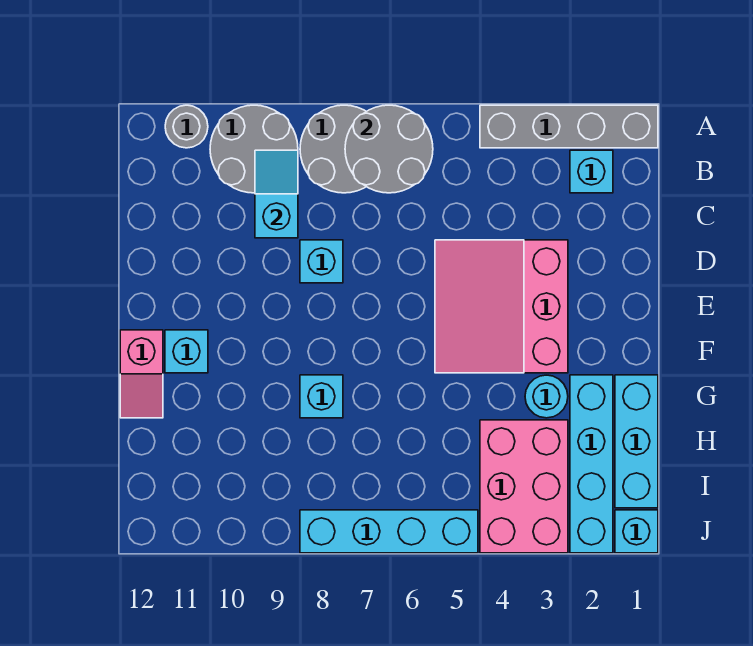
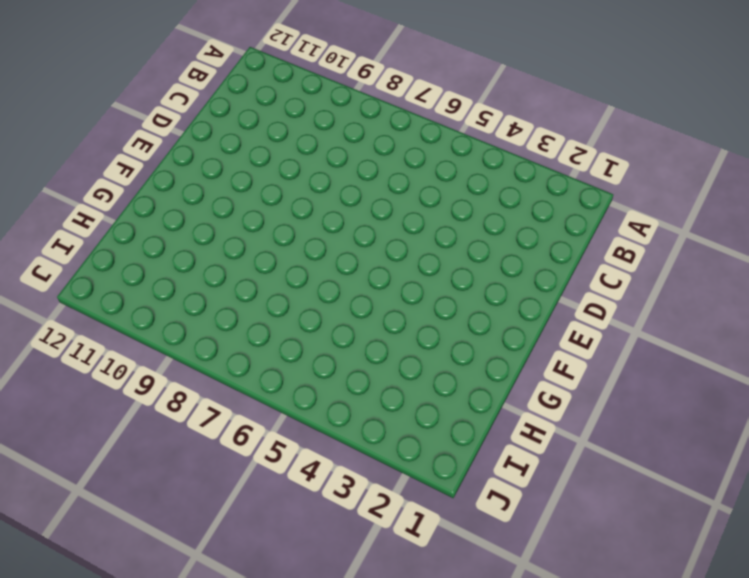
none -> grey brick A1:A4 level 1
none -> grey round brick A7:B8 level 1
none -> grey round brick A9:B10 level 1

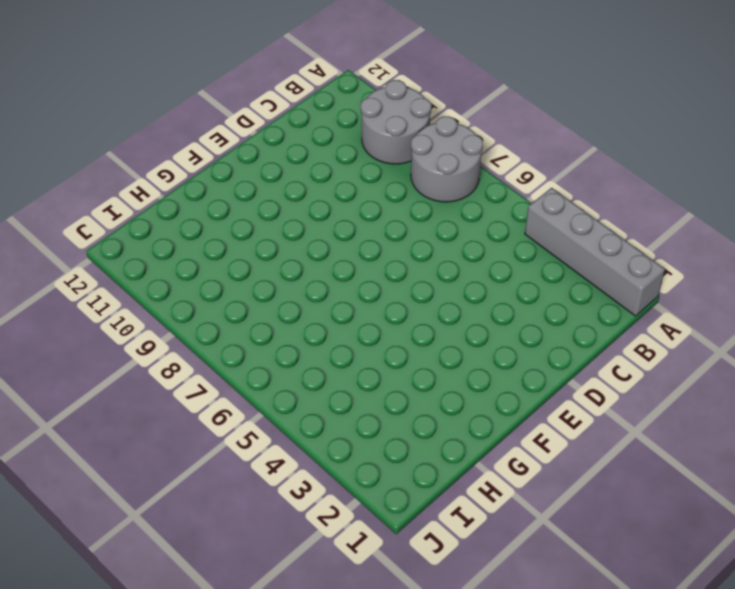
none -> grey round brick A11 level 1
none -> cyan brick B2 level 1
none -> pink slope D3:F5 level 1 top 3

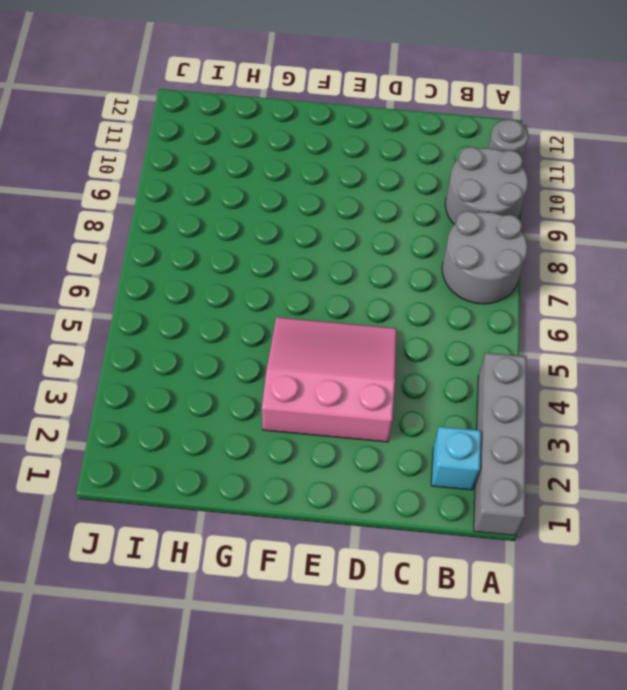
none -> cyan brick D8 level 1
none -> cyan brick F11 level 1
none -> pink slope F12:G12 level 1 top F

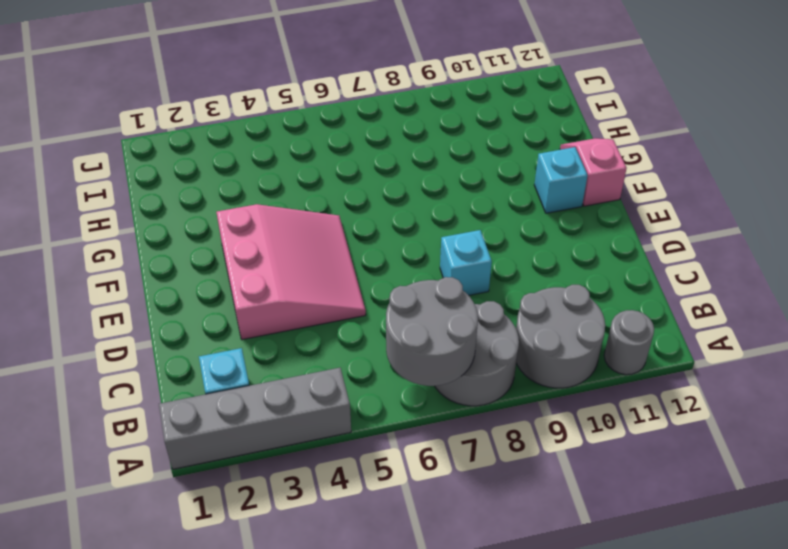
none -> cyan brick G1:I1 level 1
none -> cyan brick G2:J2 level 1
none -> cyan round brick G3 level 1

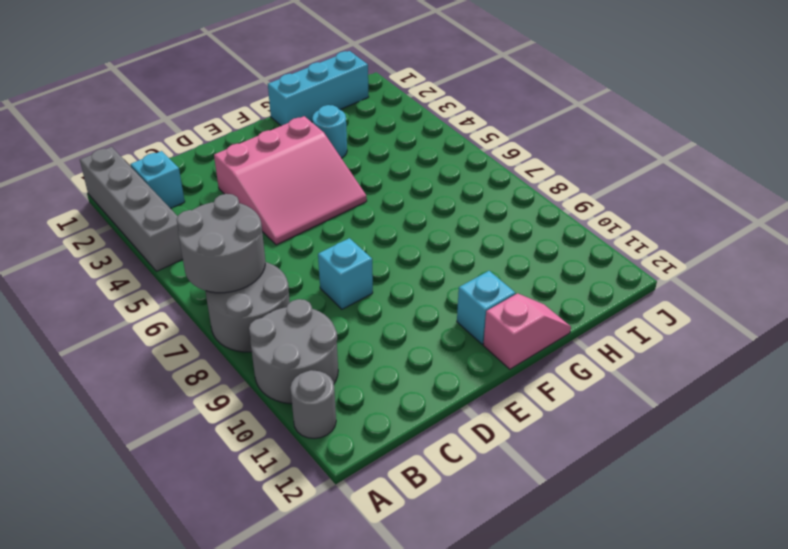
none -> cyan brick G2:J2 level 1
none -> cyan brick G8 level 1
none -> pink brick H3:J4 level 1

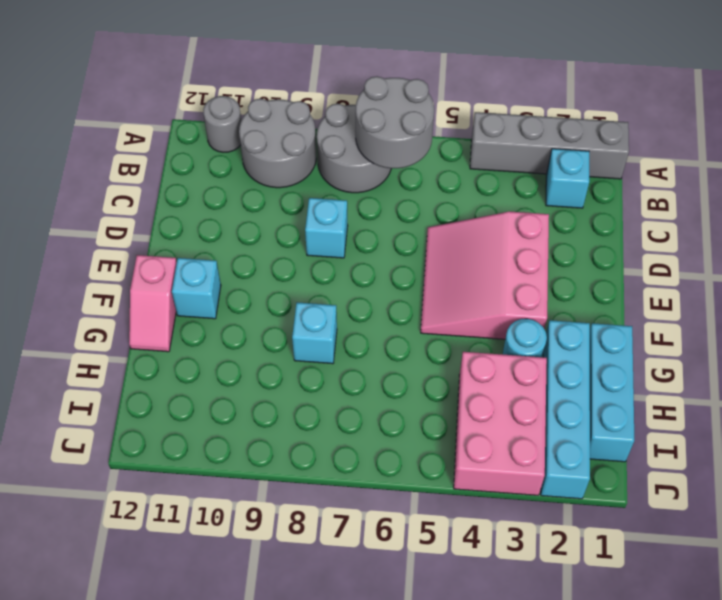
none -> cyan brick J1 level 1
none -> cyan brick J5:J8 level 1
none -> cyan slope B9:C9 level 2 top C

